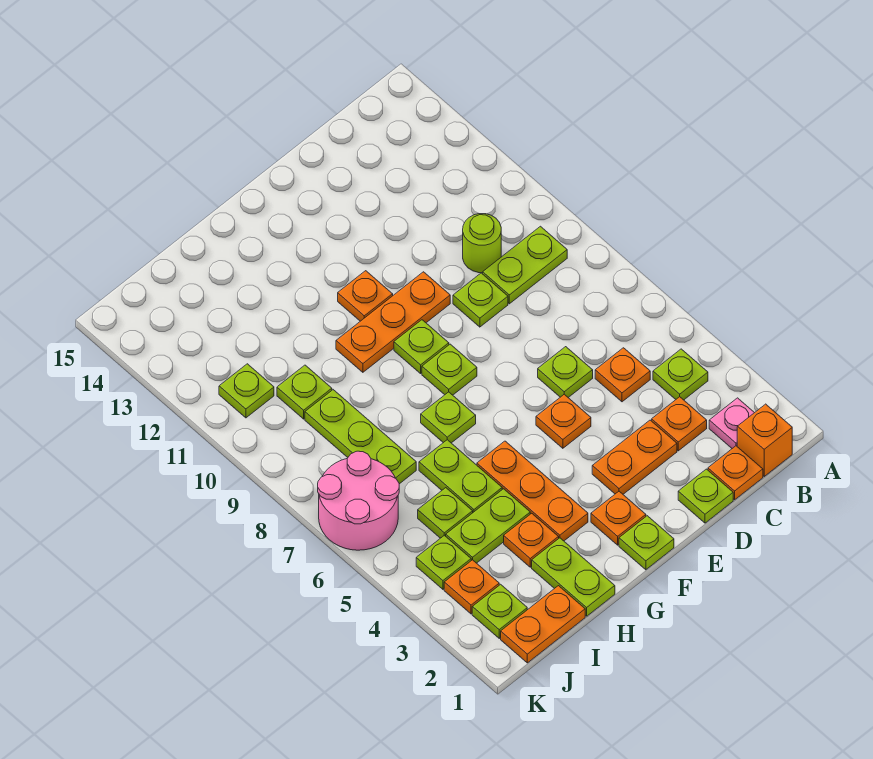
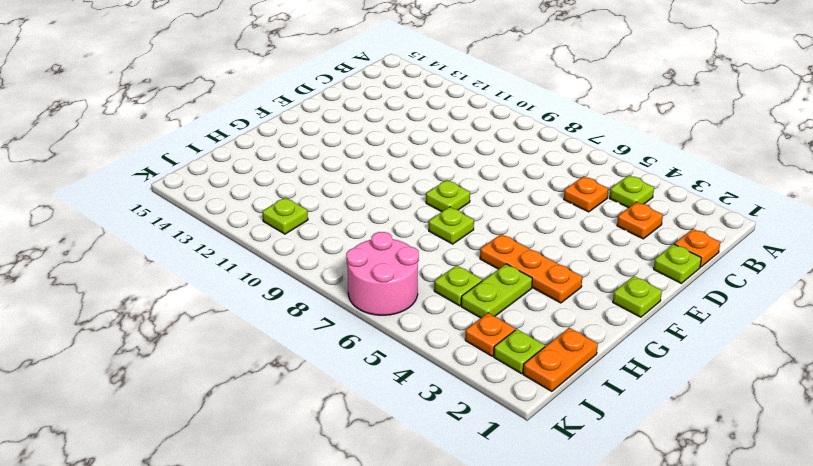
none -> orange brick B1 level 1
none -> pink plate B2 level 1
none -> lime plate B9:C9 level 1
none -> lime round brick C10 level 1

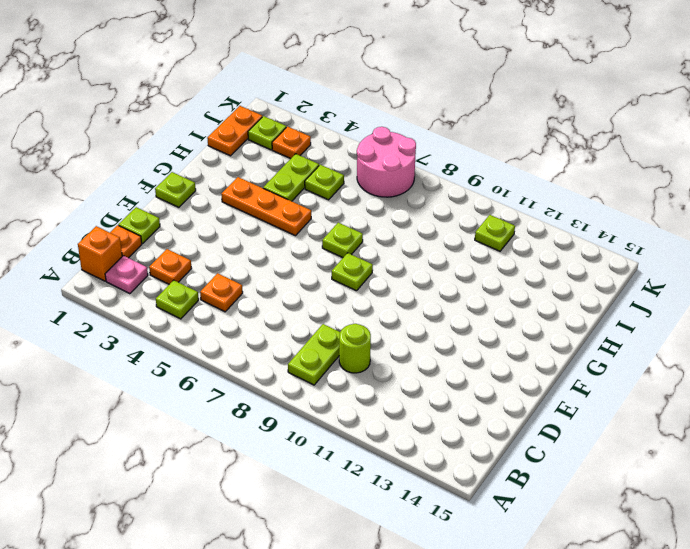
none -> orange plate D3:E3 level 1
none -> lime plate D6 level 1
none -> lime plate D9 level 1
none -> orange plate E5 level 1

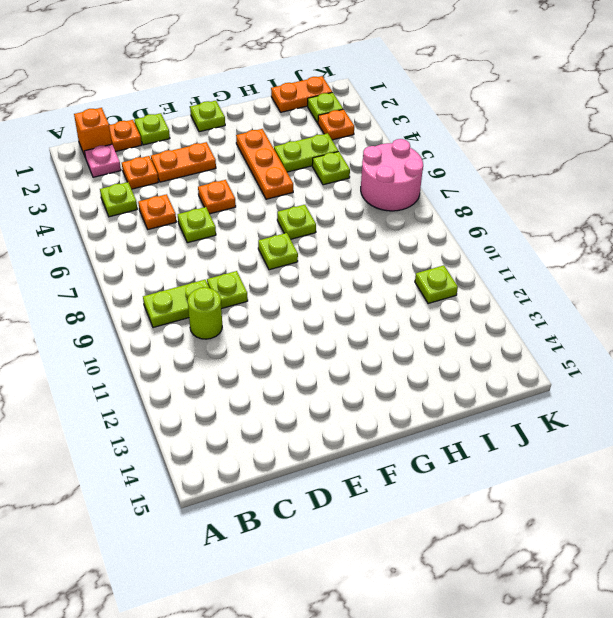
none -> orange plate E10:G10 level 1
none -> orange plate F2 level 1
none -> lime plate F9 level 1
none -> orange plate F11 level 1

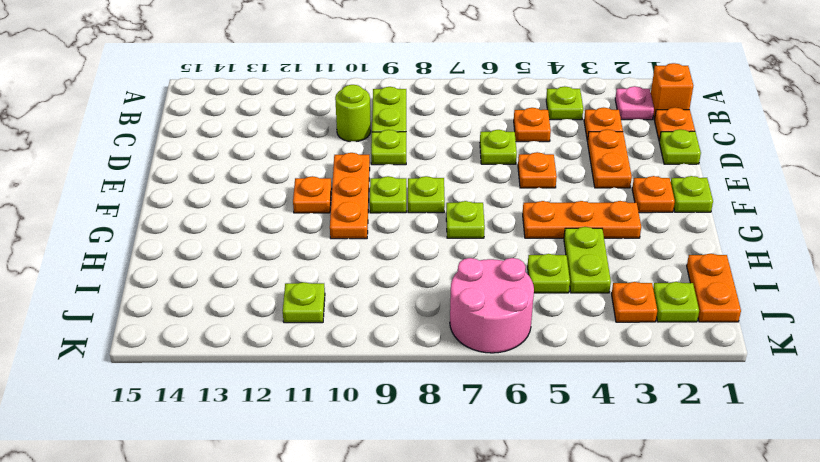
none -> lime plate H1:H2 level 1
none -> orange plate H3 level 1
none -> lime plate H5:H6 level 1
none -> lime plate I7:I9 level 1

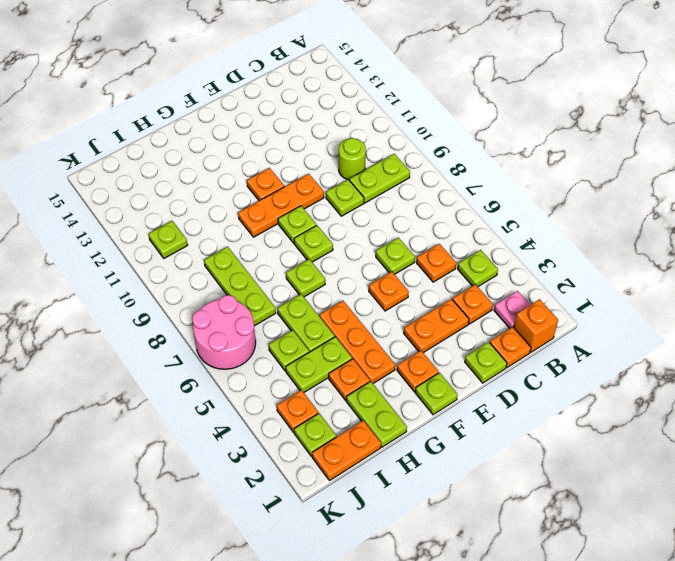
none -> lime plate I10 level 1
none -> lime plate J4 level 1

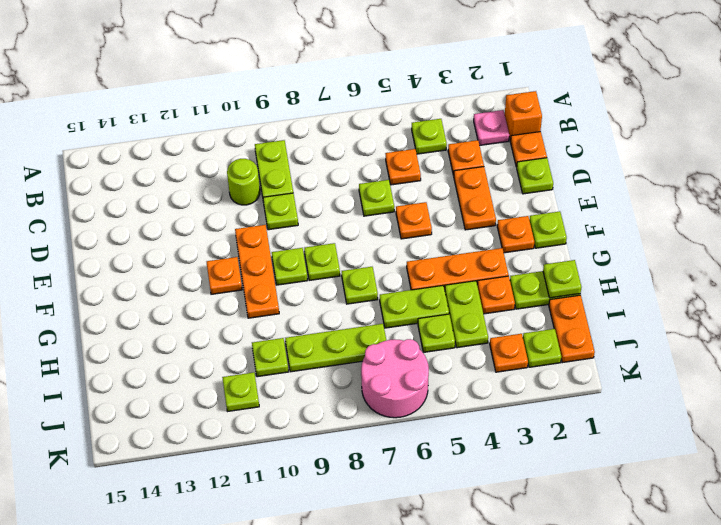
lime plate H1 level 2 -> lime plate J4 level 1

